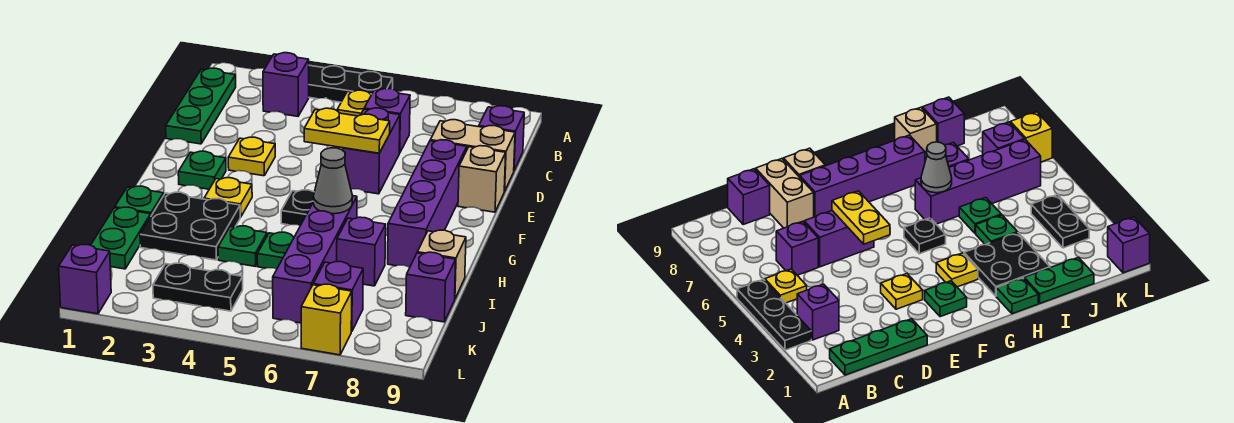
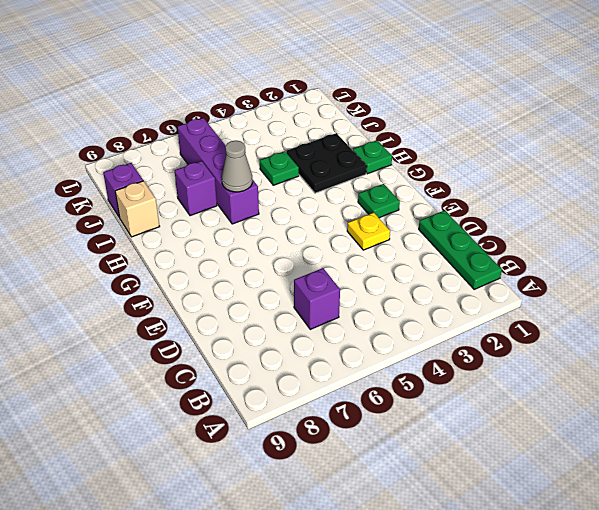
none -> black plate A3:A5 level 1
none -> purple brick B3 level 1
none -> yellow plate B5 level 1

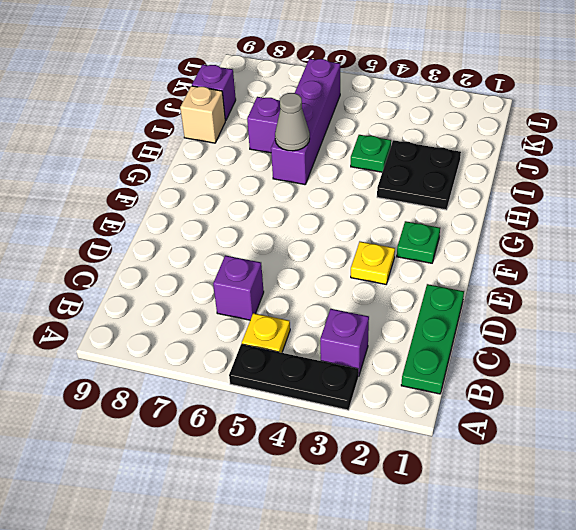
none -> purple brick C9 level 1
none -> purple brick D6:E6 level 1
none -> tan brick D8:D9 level 1

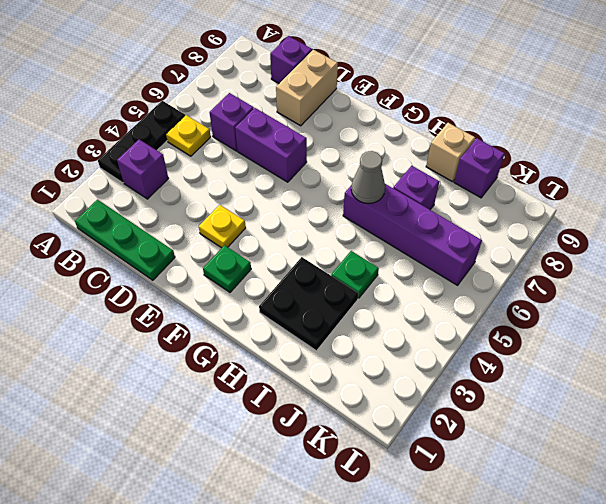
none -> purple brick E8:H8 level 1
none -> tan brick E9 level 1
none -> yellow plate G3 level 1

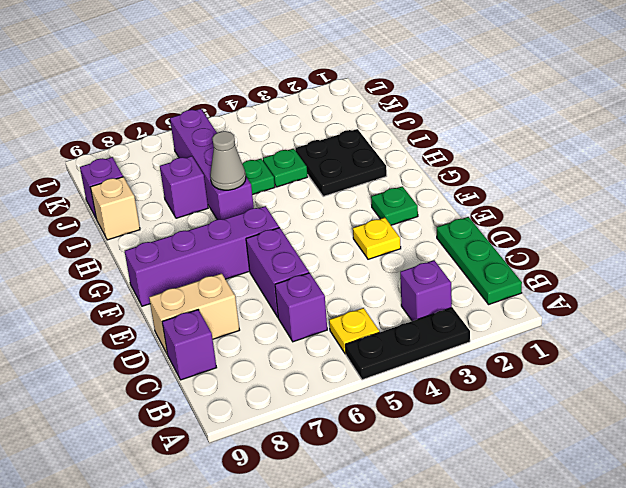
purple brick F6:F9 level 1 -> purple brick E8:H8 level 1
none -> tan brick E9 level 1
none -> yellow plate G3 level 1
none -> black plate G5 level 1

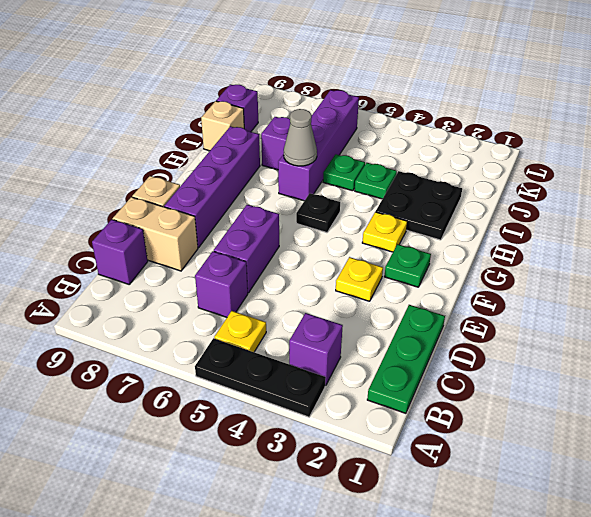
none -> green plate H1 level 1
none -> green plate I1:J1 level 1
none -> black plate K3:K4 level 1

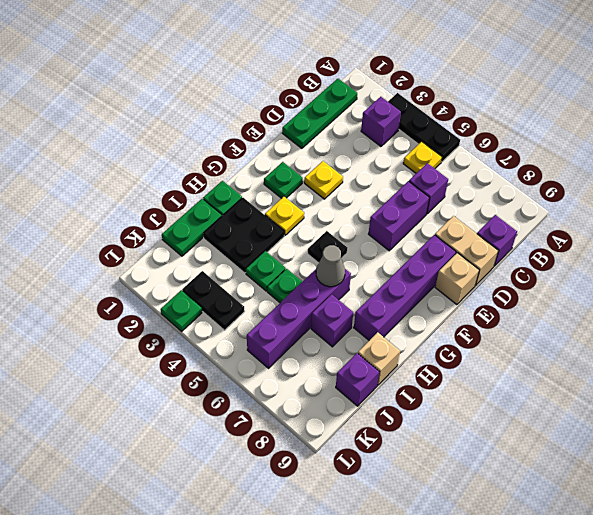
green plate L3 level 1 -> none
none -> purple brick K7 level 1
none -> purple brick L1 level 1
none -> yellow brick L7 level 1

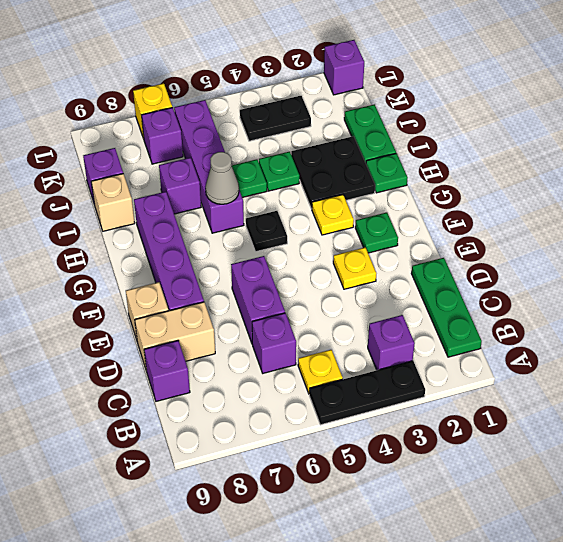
none -> yellow plate E5:E6 level 2

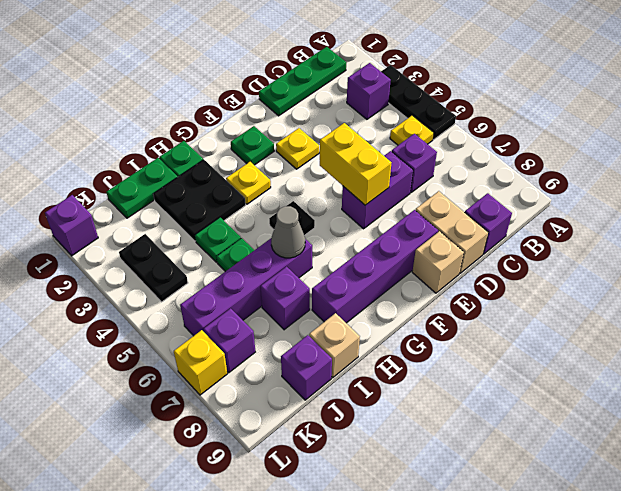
yellow brick E5:E6 level 2 -> yellow plate E5:E6 level 2

